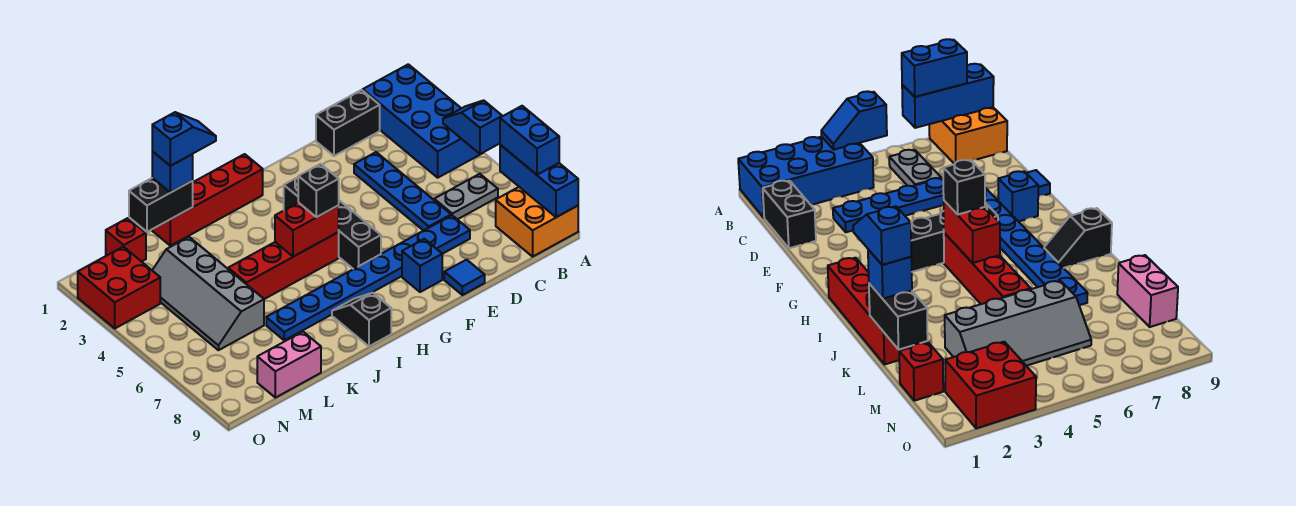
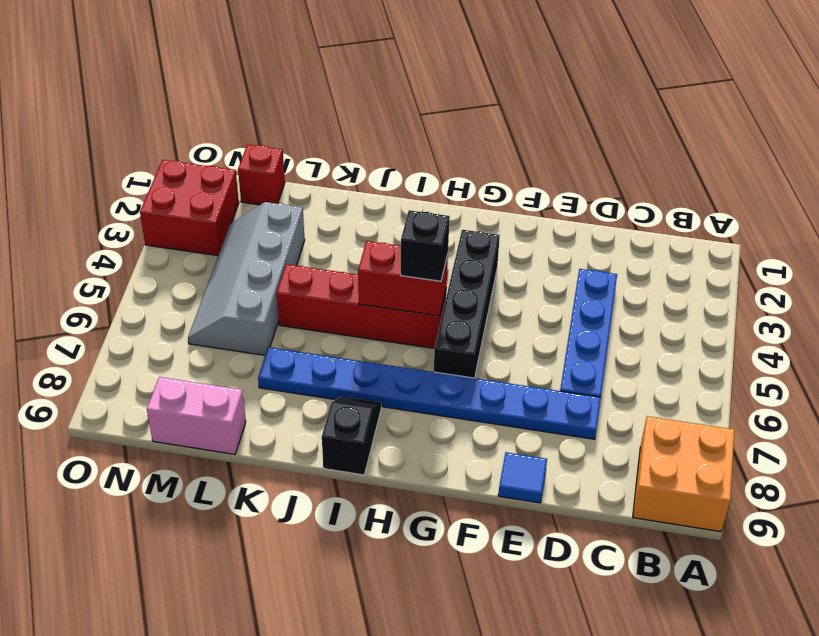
none -> blue brick A1:B4 level 1
none -> grey plate B6:C6 level 1
none -> black brick C1:D1 level 1

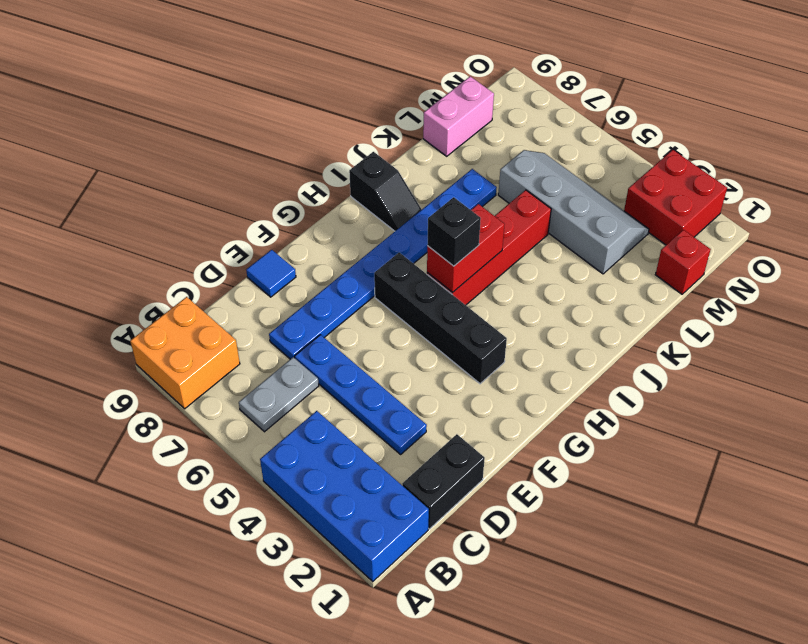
none -> blue brick F8 level 1
none -> red brick H1:K1 level 1
none -> blue slope A4:A5 level 2 top 5

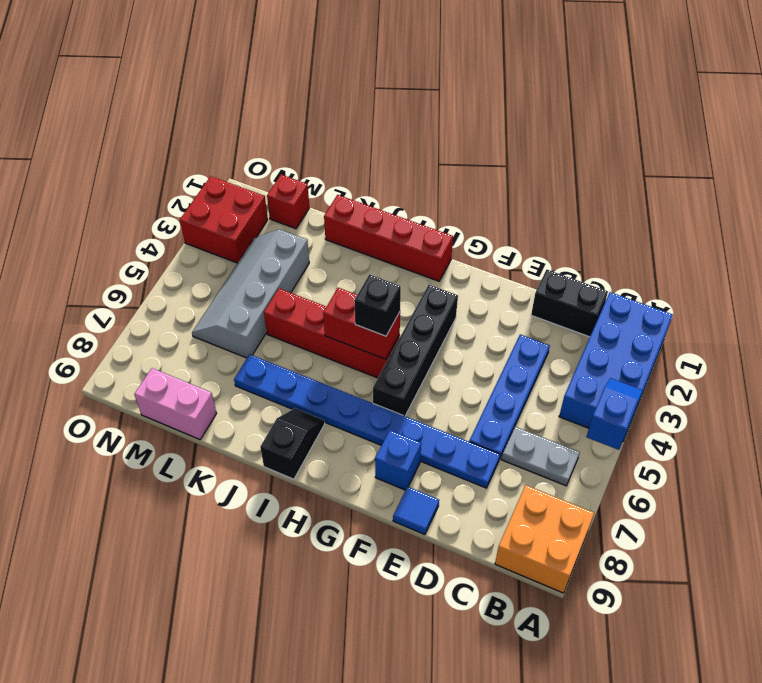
none -> blue brick A7:A9 level 2
none -> black brick K1:L1 level 2
none -> blue brick A7:A8 level 3

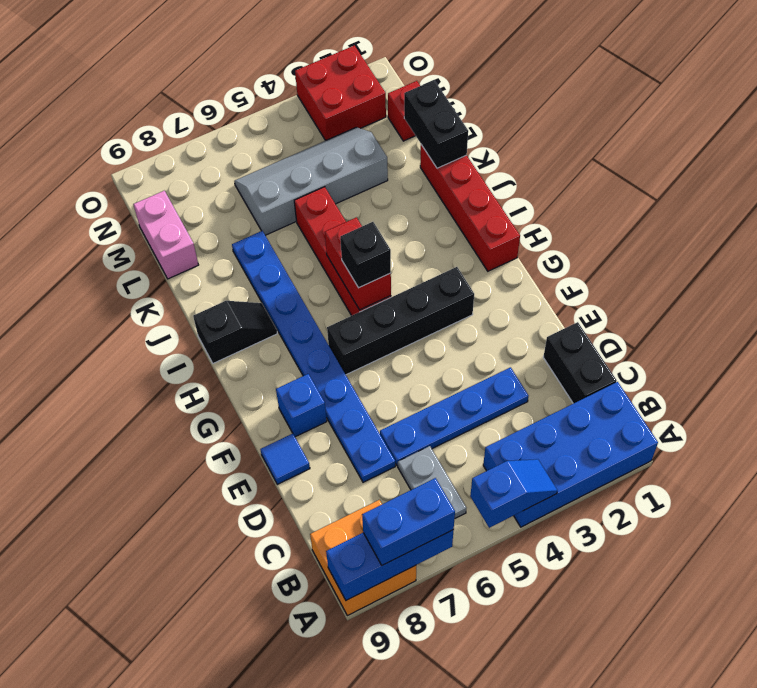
none -> blue brick K1 level 3
none -> blue slope J1:K1 level 4 top K

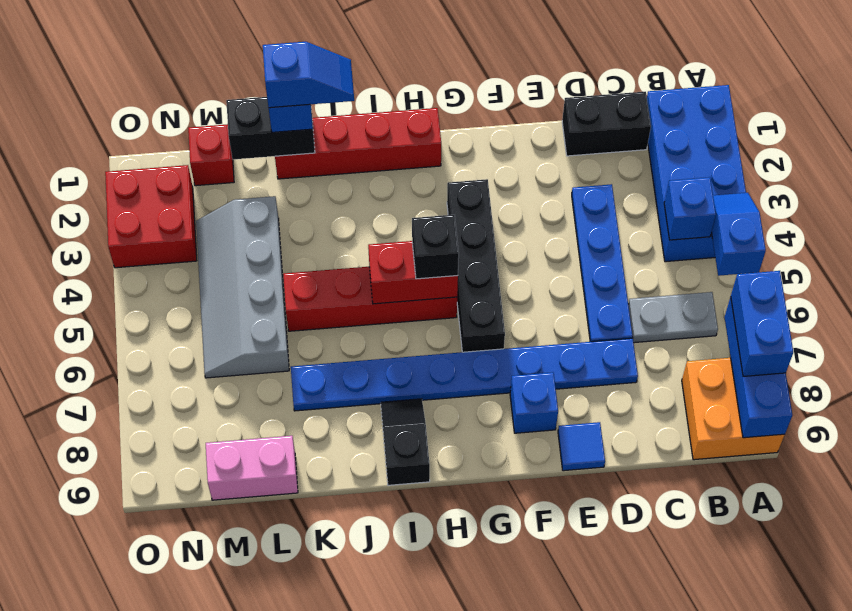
blue brick B4 level 2 -> none

